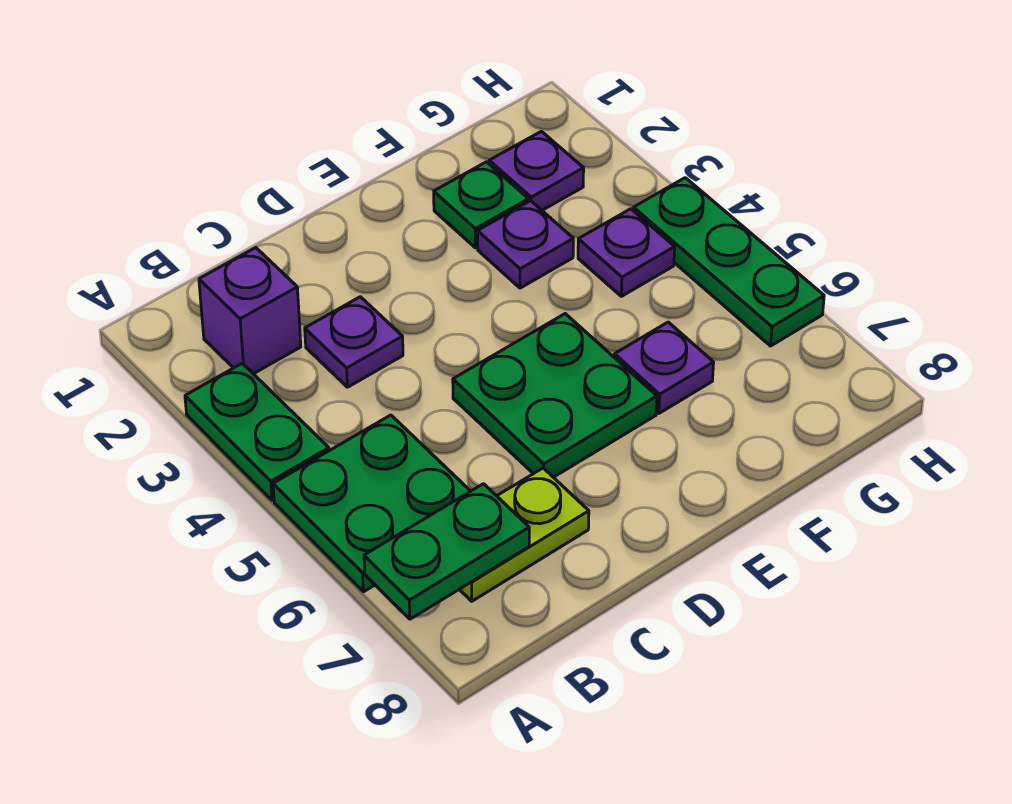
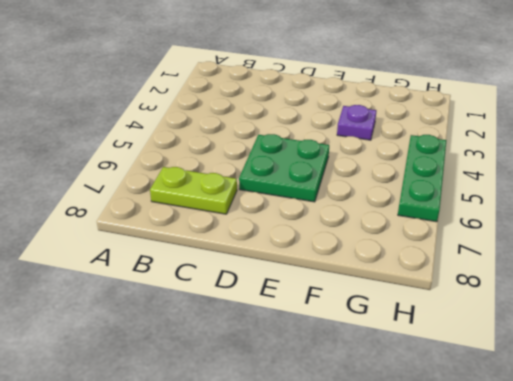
none -> green plate A3:A4 level 1
none -> green plate A5:B6 level 1
none -> purple brick B2 level 1

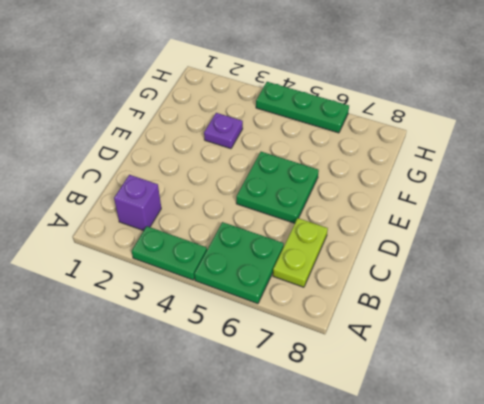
none -> purple plate C3 level 1
none -> green plate F2 level 1
none -> purple plate F6 level 1

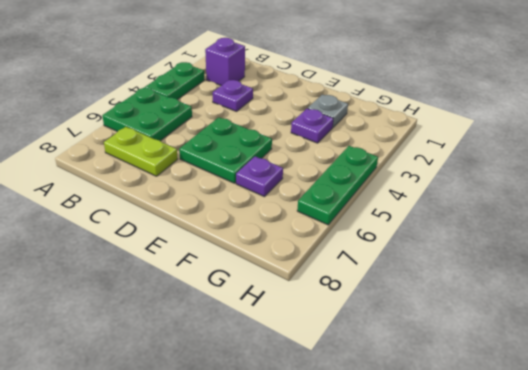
grey plate F2 level 1 -> green plate F2 level 1
none -> purple plate G2 level 1
none -> purple plate G4 level 1
none -> green plate A7:B7 level 2

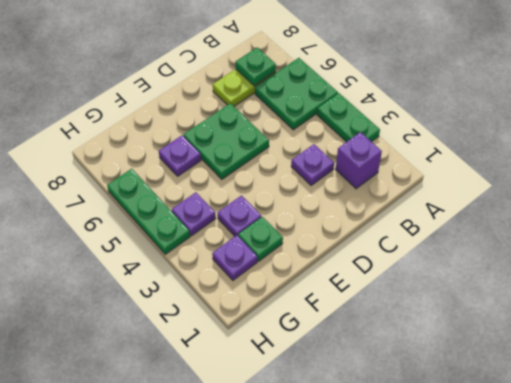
green plate B7 level 2 -> green plate A7:B7 level 2

